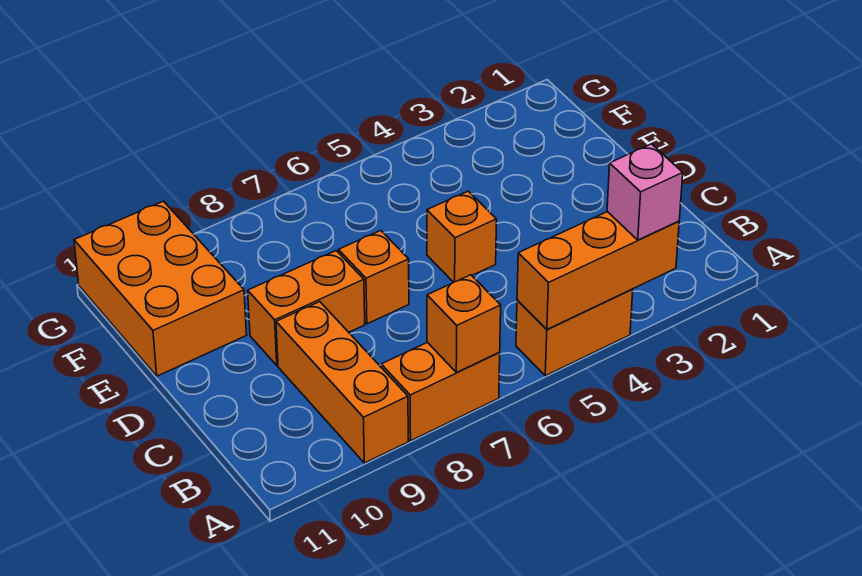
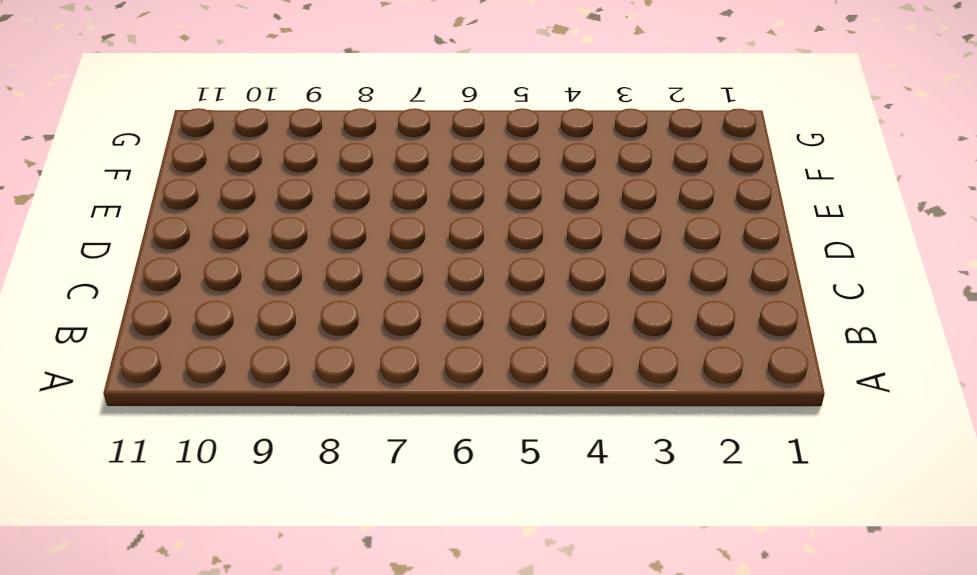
none -> orange brick A4:A5 level 1
none -> orange brick A7:A8 level 1

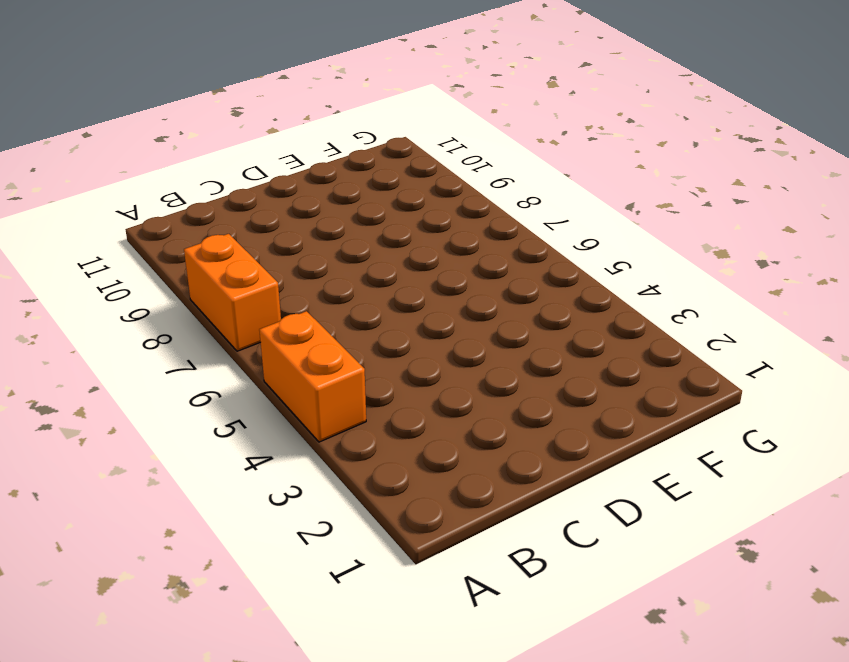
none -> orange brick A9:C9 level 1
none -> orange brick D5 level 1

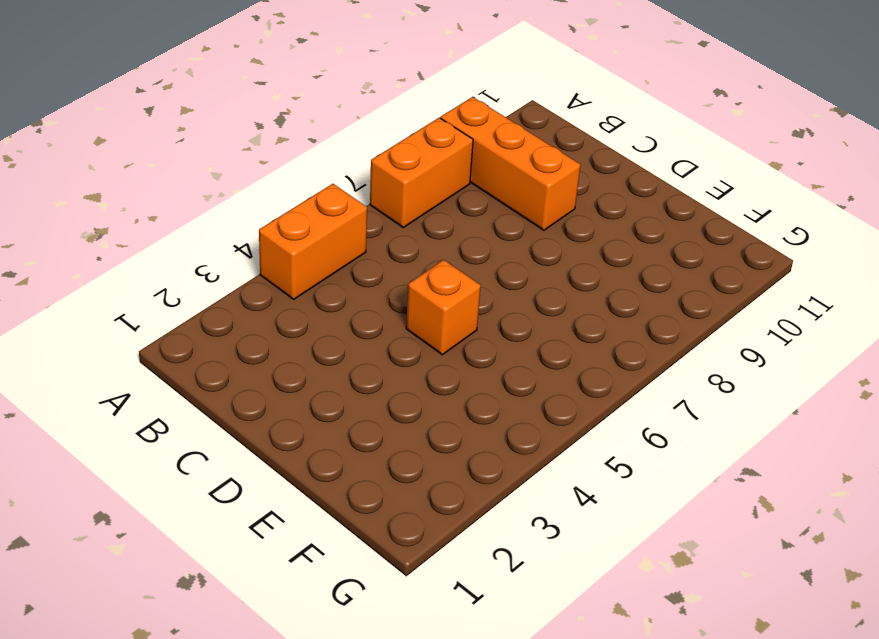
none -> orange brick D7 level 1
none -> orange brick D8:D9 level 1

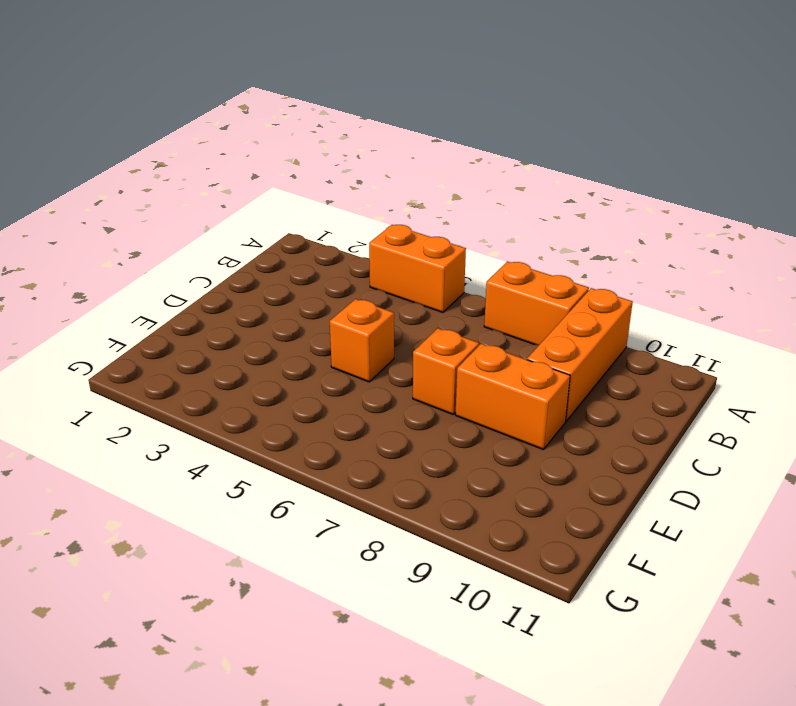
none -> orange brick E10:G11 level 1
none -> orange brick A3:A5 level 2

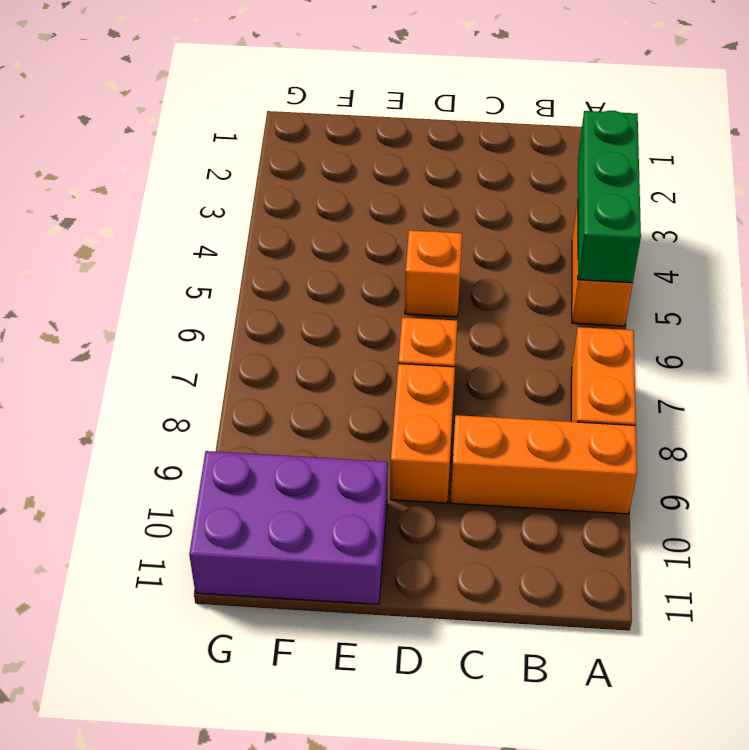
green brick A3:A5 level 2 -> orange brick A3:A5 level 2
purple brick E10:G11 level 1 -> orange brick E10:G11 level 1
none -> orange brick A7 level 2
none -> pink brick A3 level 3

